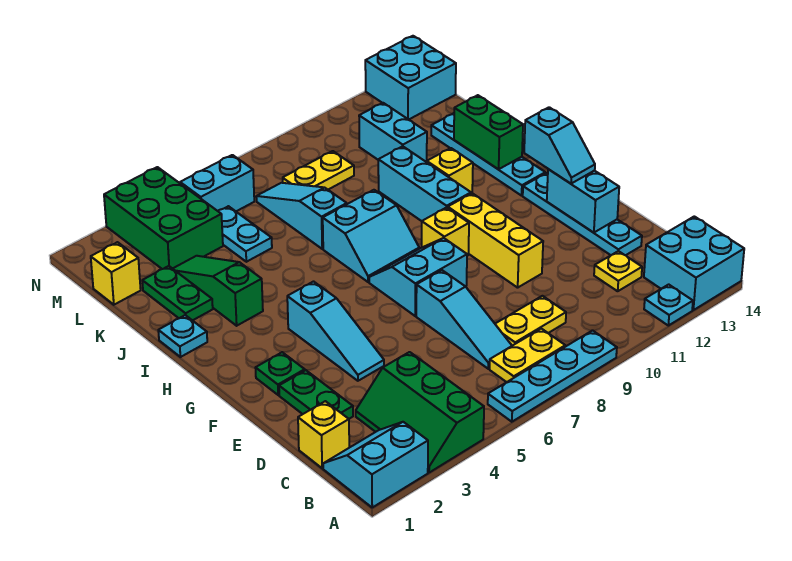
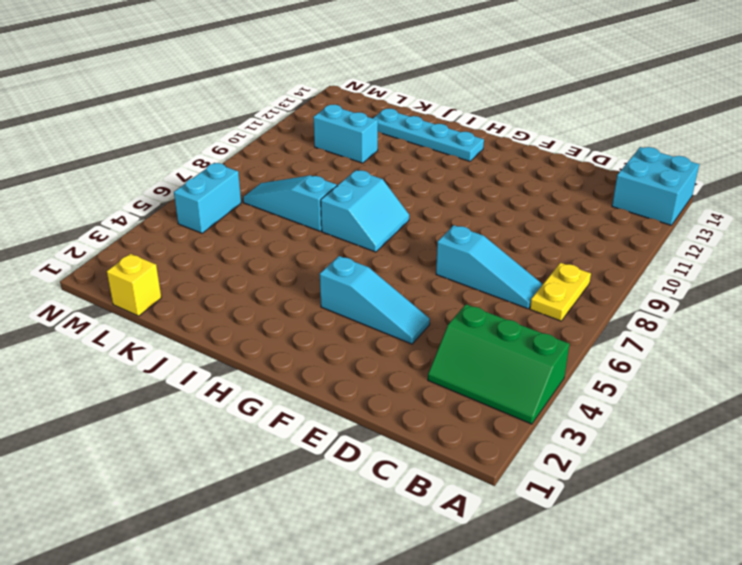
none -> cyan slope A1:B2 level 1 top A
none -> cyan plate A6:A9 level 1
none -> cyan plate A12 level 1
none -> yellow brick C1 level 1

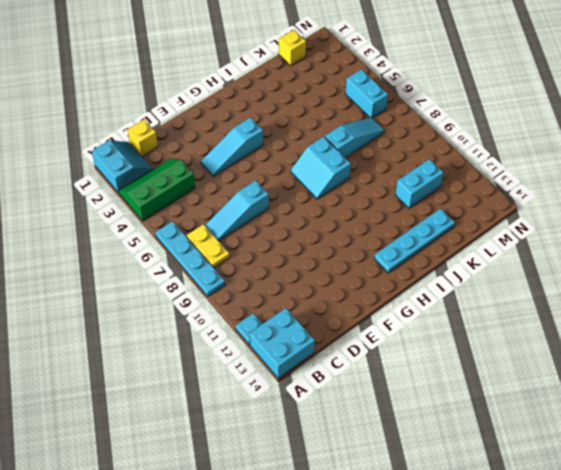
none -> yellow plate C8:C9 level 1
none -> yellow plate C12 level 1
none -> green plate D2:E2 level 1
none -> cyan plate D13:G13 level 1

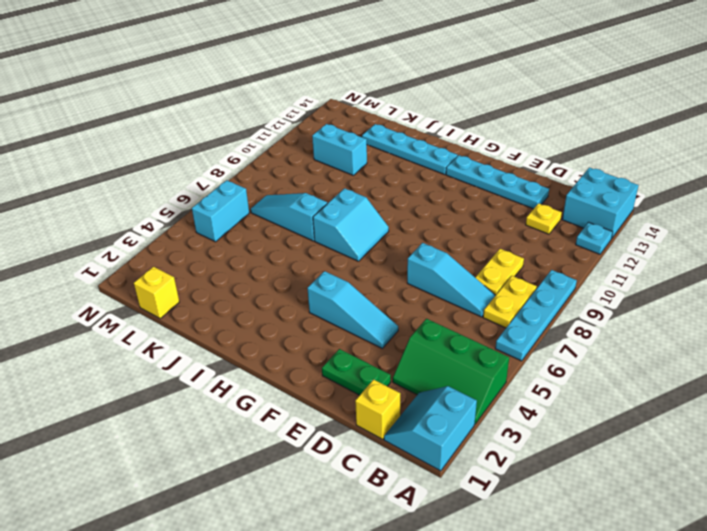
none -> yellow brick E10:G10 level 1
none -> green plate F2 level 1
none -> cyan slope F7:G8 level 1 top F
none -> yellow brick G9 level 1

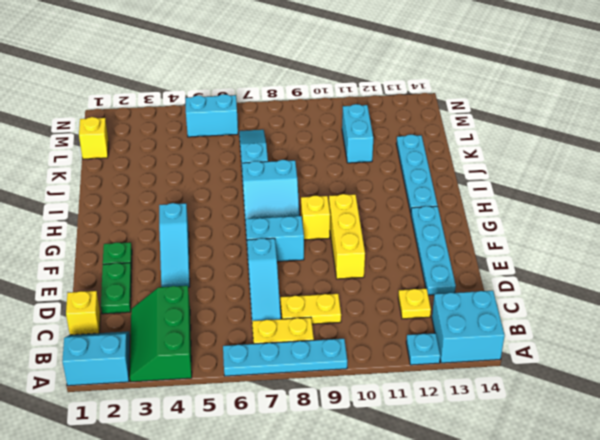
none -> cyan brick H10:J10 level 1
none -> cyan plate I1 level 1
none -> green slope I3:K3 level 1 top I
none -> yellow brick I11 level 1

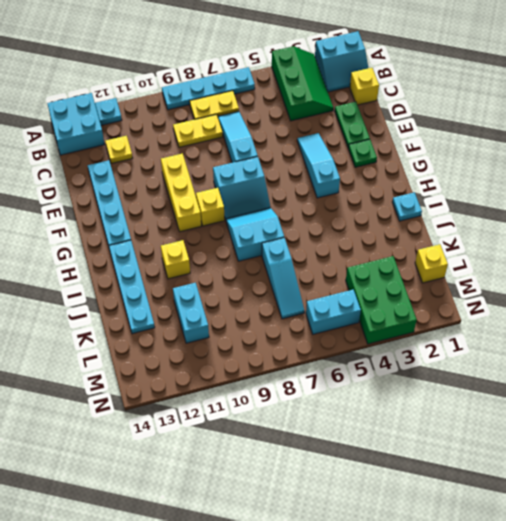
none -> cyan brick H10:J10 level 1
none -> green slope I3:K3 level 1 top I
none -> green plate J2:K2 level 1
none -> cyan plate K5:L5 level 1

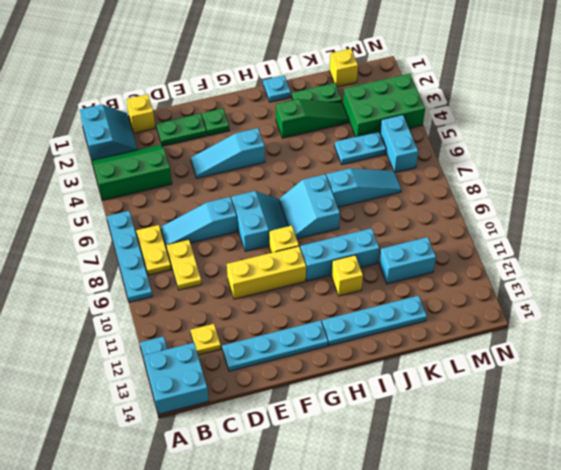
none -> yellow plate L8:L9 level 1
none -> cyan brick M13:N14 level 1
none -> cyan brick E13:F13 level 2
none -> green brick I13:J13 level 2

